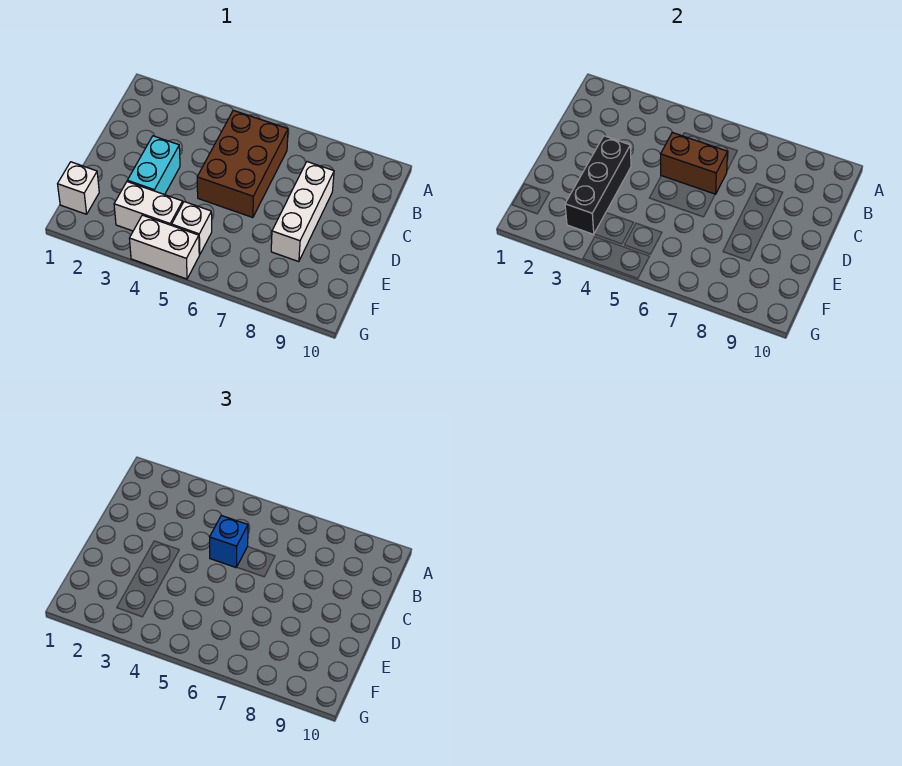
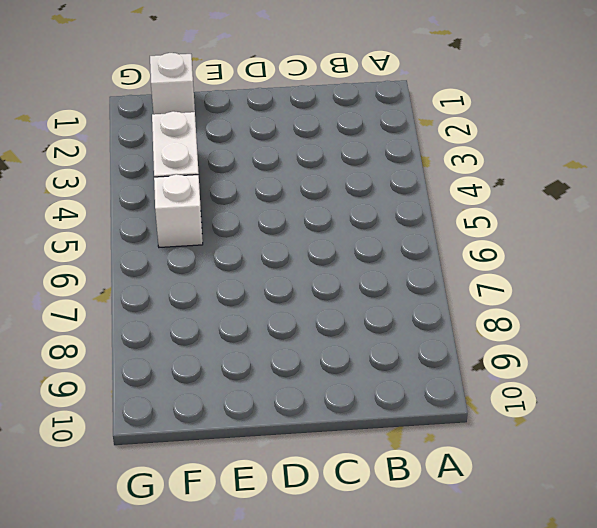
none -> brown brick B5:D6 level 1
none -> white brick C8:E8 level 1

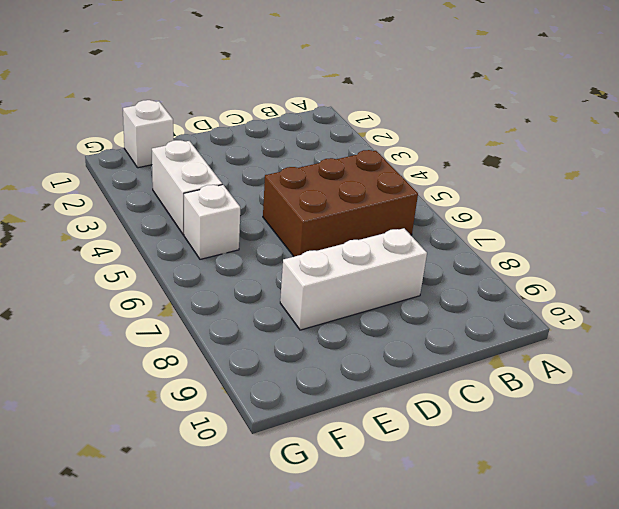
none -> cyan brick D3:E3 level 1
none -> white brick G4:G5 level 1

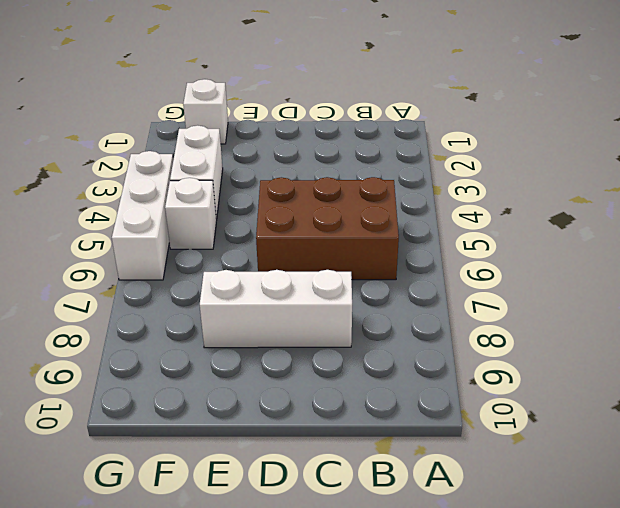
white brick G4:G6 level 1 -> white brick G4:G5 level 1
none -> cyan brick D3:E3 level 1
none -> brown brick C5:C6 level 2

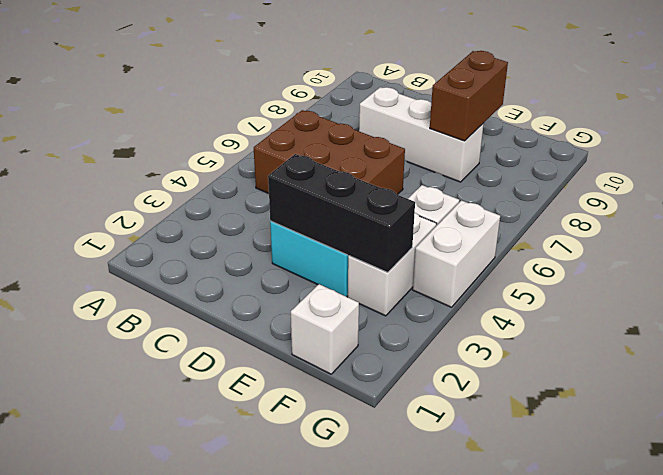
brown brick E8:E9 level 2 -> brown brick C5:C6 level 2
none -> blue brick C5 level 3

